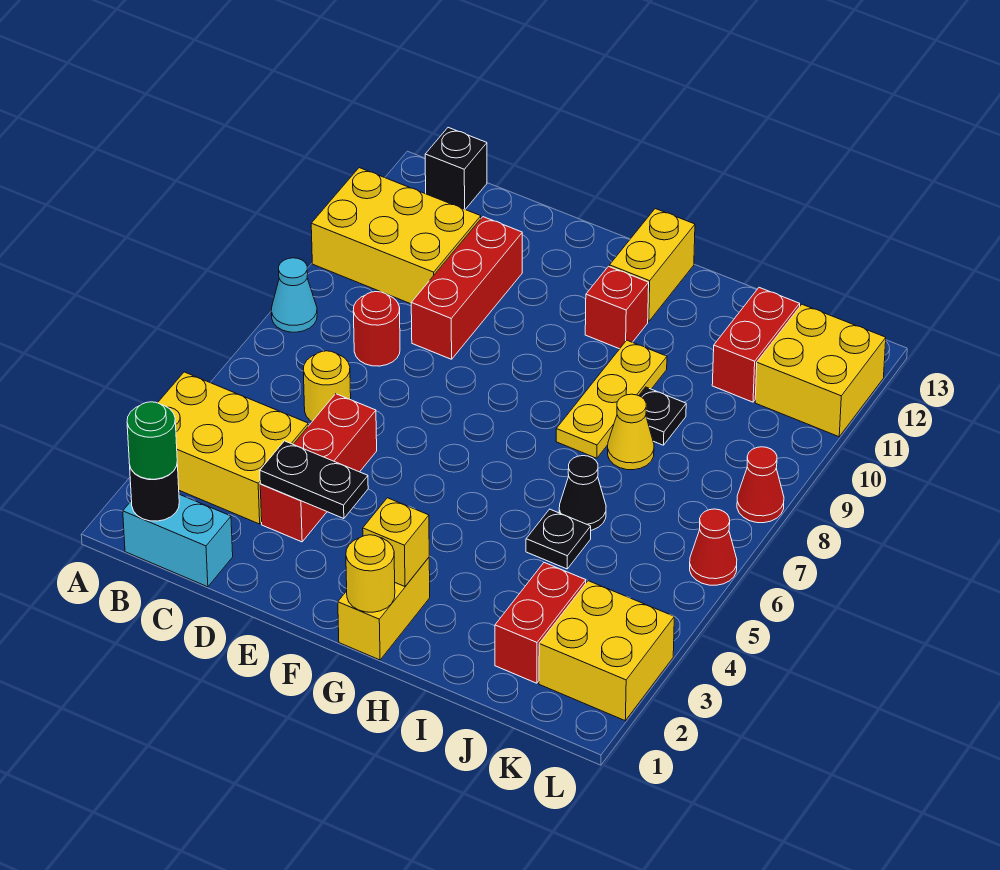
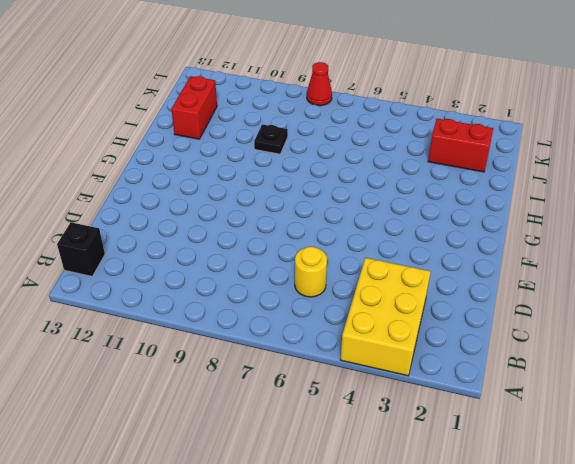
red brick I12:J12 level 1 -> red brick J11:J12 level 1
none -> cyan cone A8 level 1
none -> yellow brick A10:C11 level 1
none -> cyan brick B1:C1 level 1

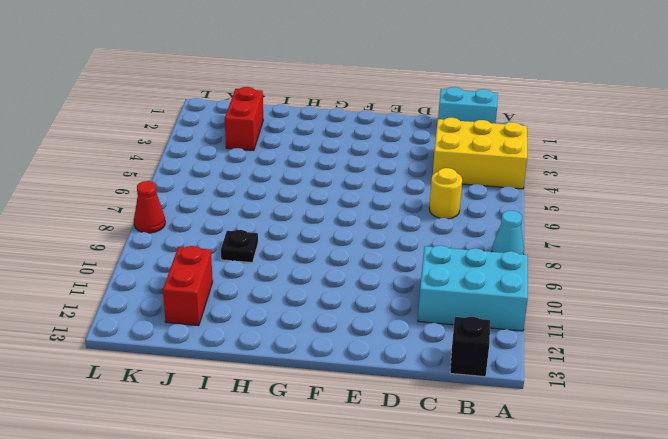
cyan brick A10:C11 level 1 -> yellow brick A10:C11 level 1
none -> red round brick C8 level 1
none -> red brick D3:D5 level 1
none -> red brick D9:D11 level 1

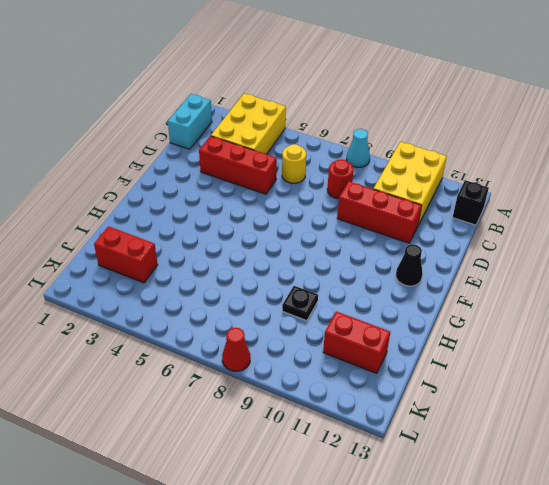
black cone F12 level 1 -> black cone I6 level 1
none -> yellow brick G1:G2 level 1
none -> red brick G11 level 1
none -> yellow brick G12:G13 level 1

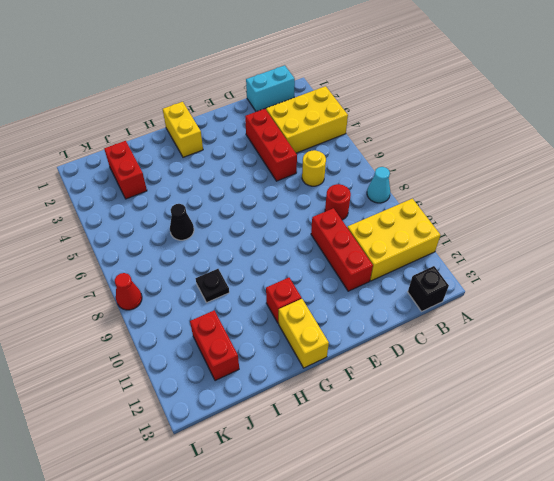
none -> yellow plate H8:H10 level 1
none -> black plate I5 level 1
none -> yellow cone I8 level 1

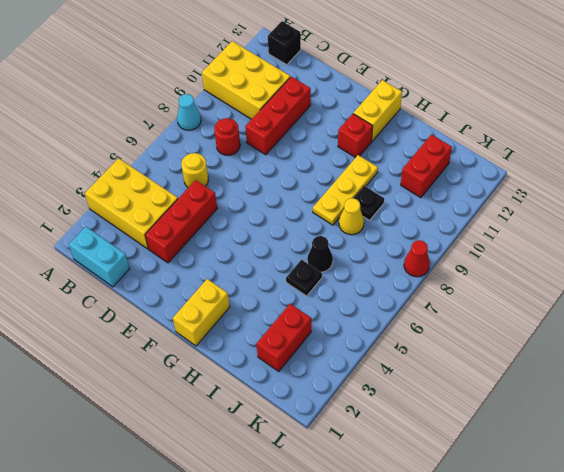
none -> yellow brick K2:L3 level 1
none -> yellow brick K11:L12 level 1
none -> red cone L6 level 1

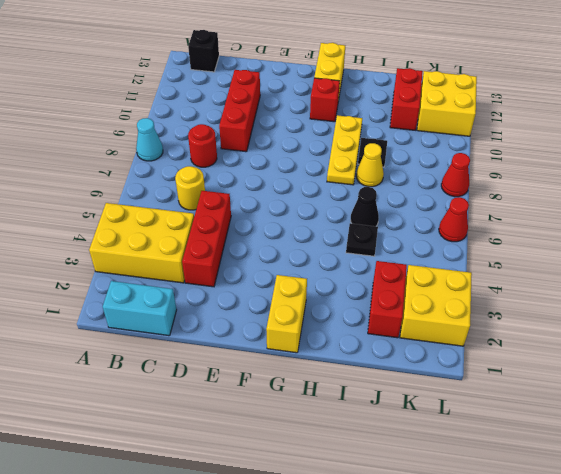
none -> yellow brick A10:C11 level 1
none -> black round brick B1 level 2
none -> black plate D3:E3 level 2

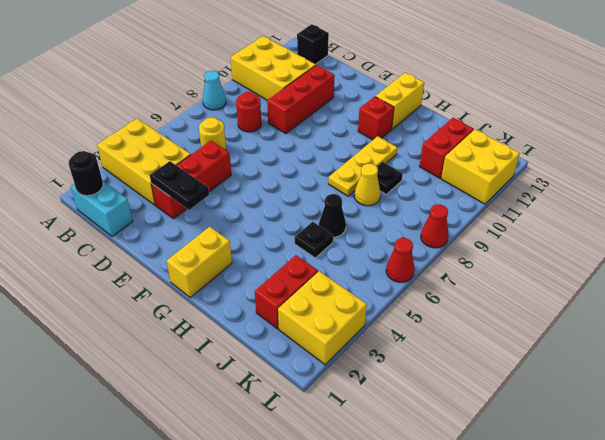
none -> yellow round brick G1 level 2
none -> yellow brick G2 level 2
none -> green round brick B1 level 3

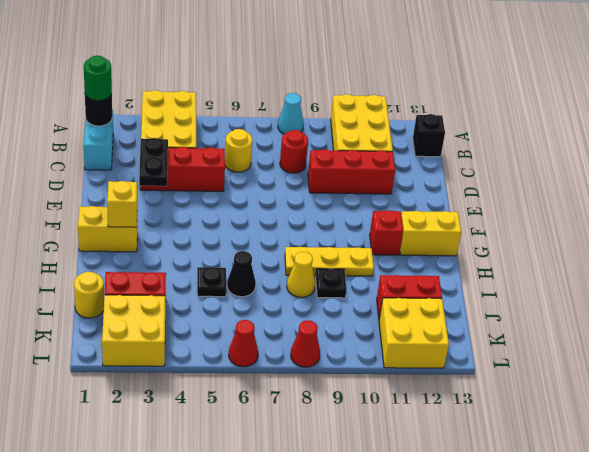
yellow round brick J1 level 1 -> yellow round brick G1 level 2

